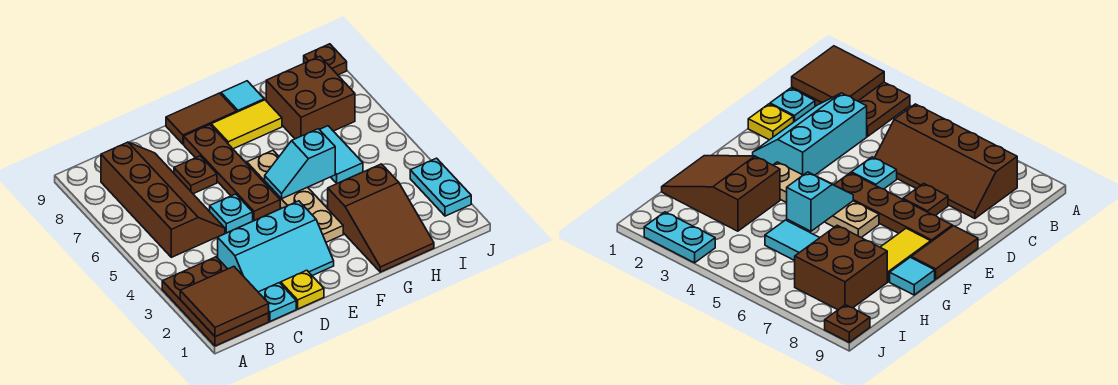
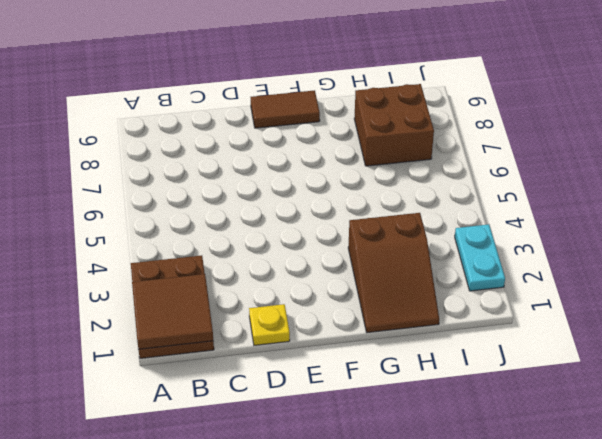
none -> brown slope B5:C8 level 1 top B
none -> cyan plate C1 level 1
none -> cyan slope C2:E3 level 1 top 3

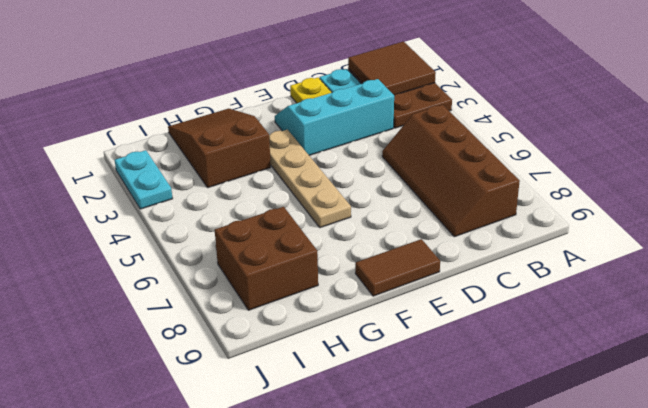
none -> cyan plate D5 level 1
none -> brown plate D7 level 1
none -> brown plate E5:E8 level 1

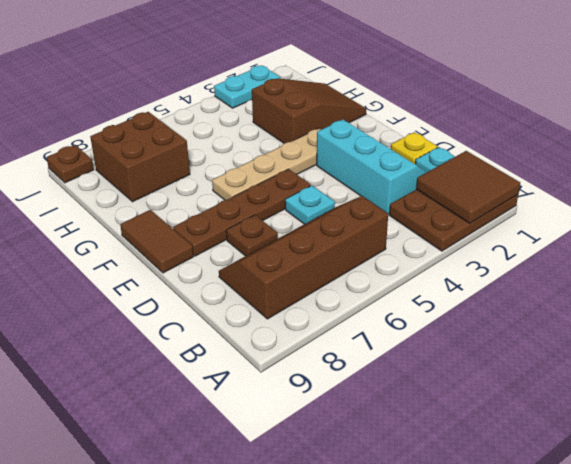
none -> yellow tile F8:G8 level 1
none -> cyan tile G9 level 1
none -> cyan tile H5:H6 level 1

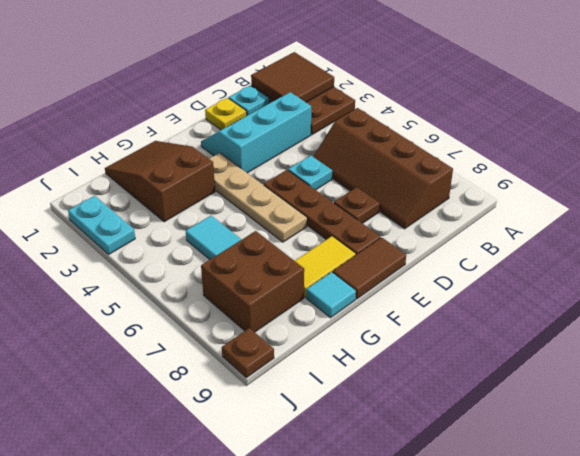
none -> cyan slope F5:G5 level 2 top G

